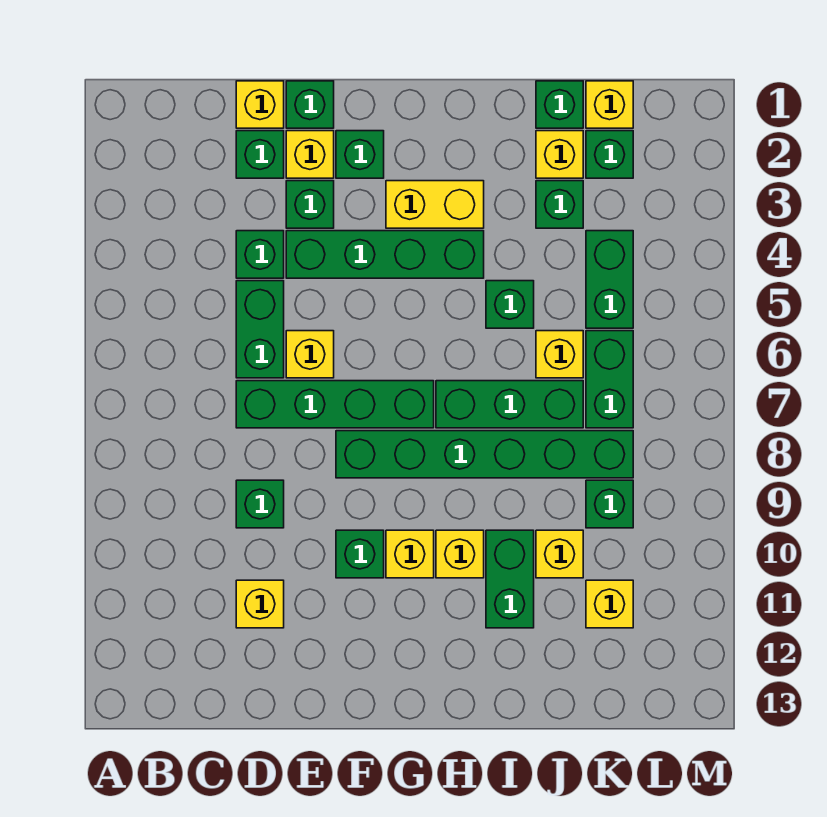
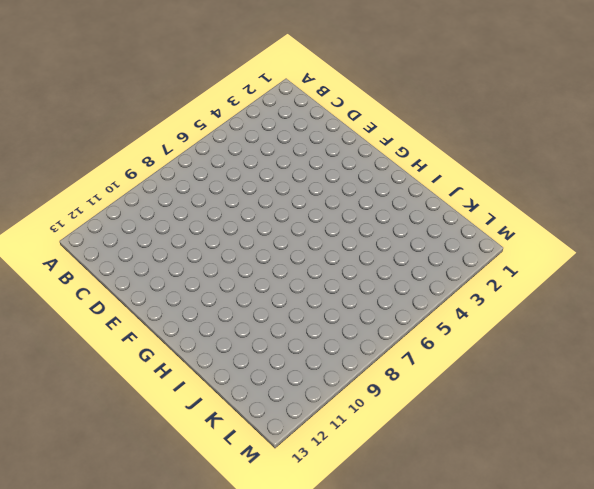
none -> yellow brick D1 level 1
none -> green brick D2 level 1
none -> green brick D4 level 1
none -> green brick D5:D6 level 1

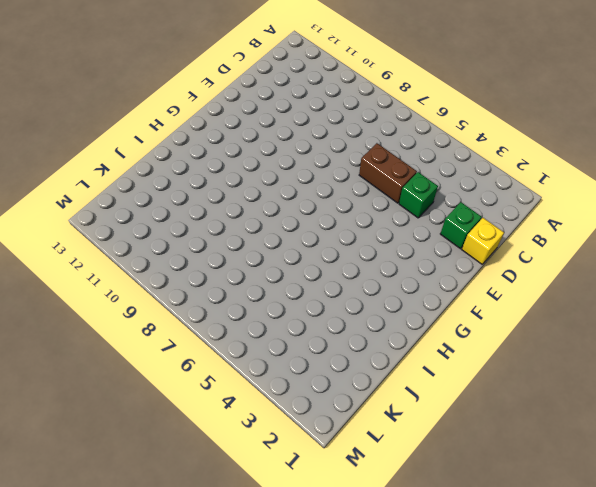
brown brick D5:D6 level 1 -> green brick D5:D6 level 1
none -> green brick D7:G7 level 1
none -> green brick D9 level 1
none -> yellow brick D11 level 1
none -> green brick E1 level 1

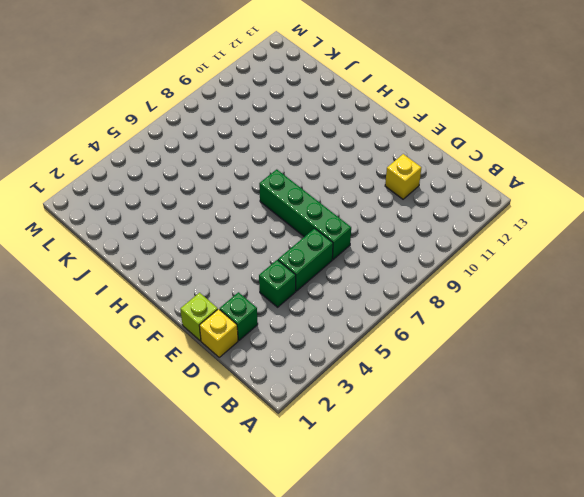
lime brick E1 level 1 -> green brick E1 level 1
none -> green brick D9 level 1
none -> yellow brick E2 level 1
none -> green brick E3 level 1
none -> green brick E4:H4 level 1

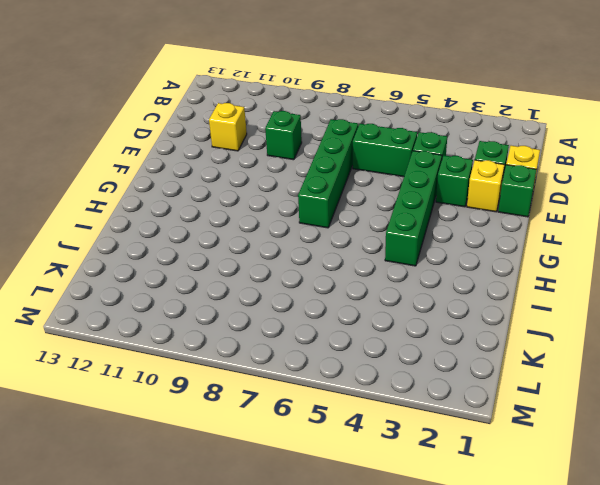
none -> yellow brick E6 level 1
none -> green brick F2 level 1
none -> green brick F8:K8 level 1
none -> green brick F10 level 1

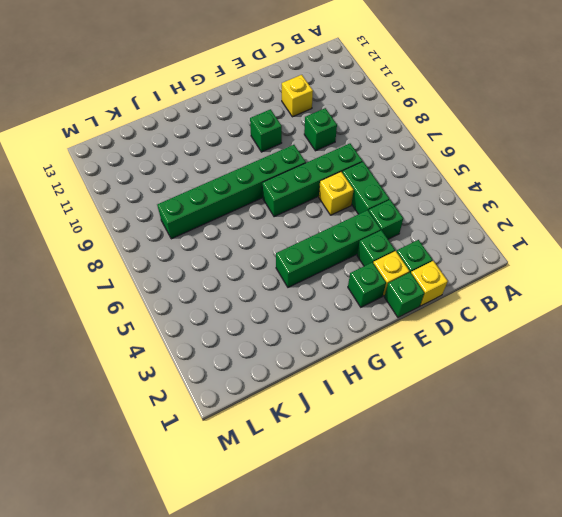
none -> yellow brick G3:H3 level 1
none -> yellow brick G10 level 1
none -> green brick H7:J7 level 1
none -> yellow brick H10 level 1

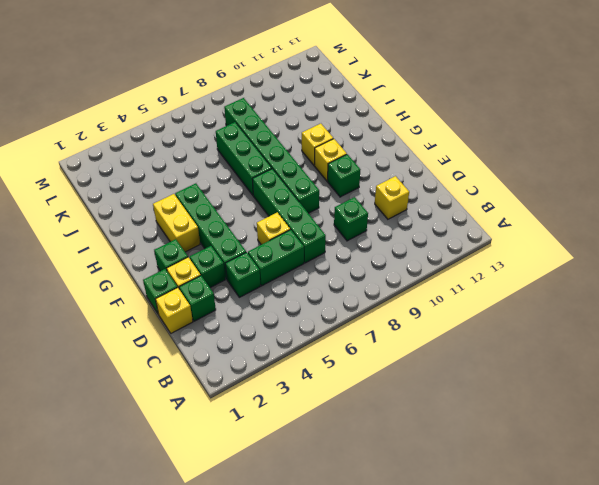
none -> green brick I5 level 1
none -> green brick I10:I11 level 1
none -> green brick J1 level 1
none -> yellow brick J2 level 1

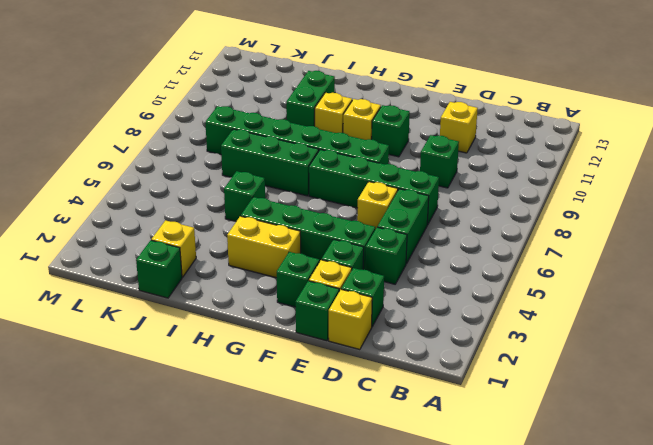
none -> green brick J3 level 1
none -> yellow brick J6 level 1
none -> yellow brick J10 level 1
none -> yellow brick K1 level 1

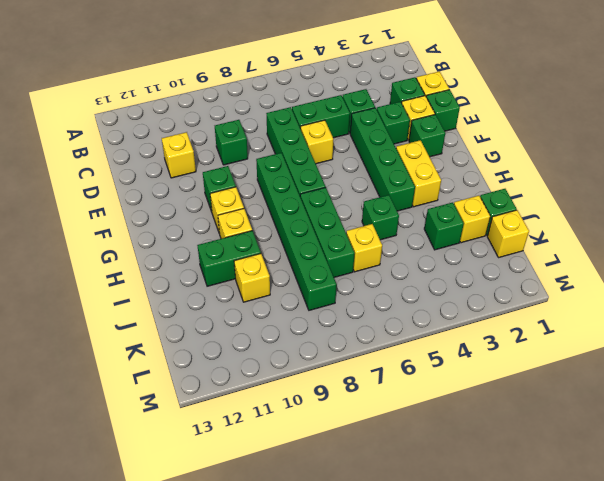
none -> green brick K2 level 1
none -> green brick K4:K5 level 1
none -> green brick K6:K7 level 1
none -> green brick K9 level 1

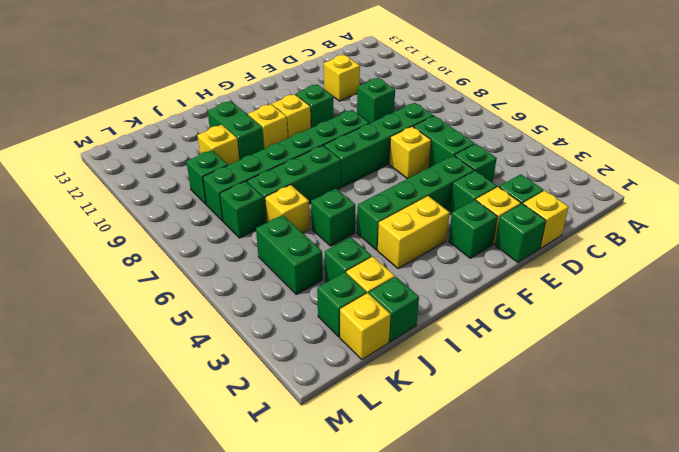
green brick K7 level 1 -> green brick K6:K7 level 1
none -> yellow brick K11 level 1

